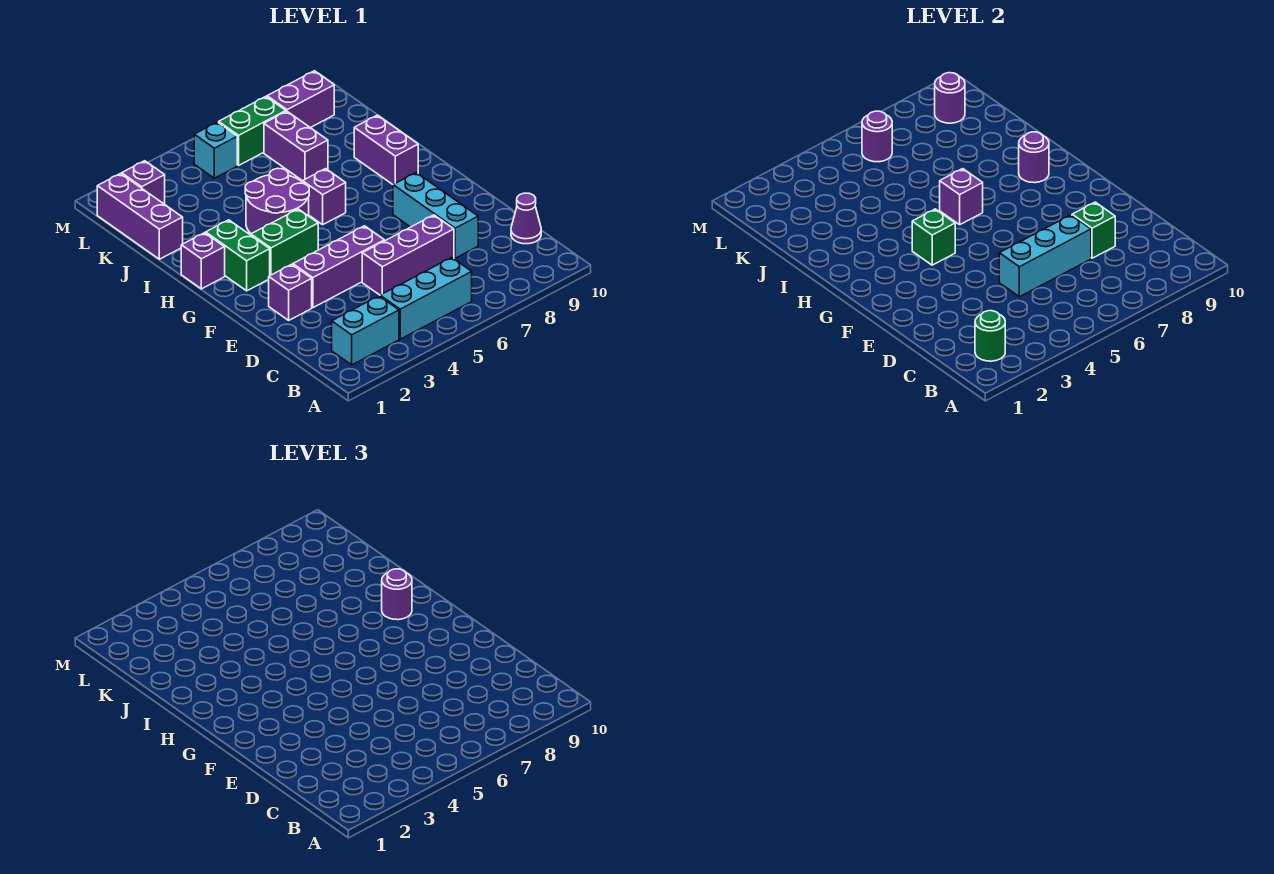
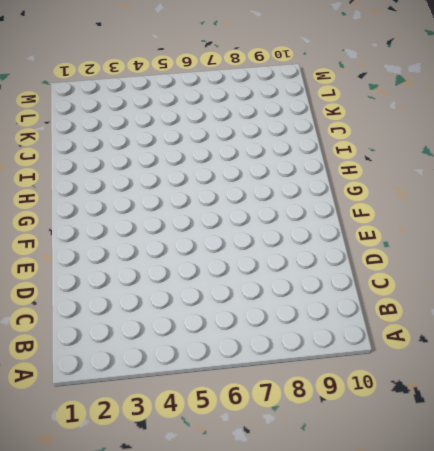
none -> cyan brick B2:B3 level 1
none -> cyan brick B4:B6 level 1
none -> purple cone C10 level 1

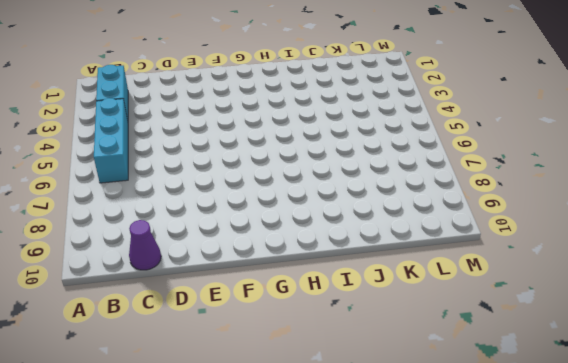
none -> purple brick D5:D7 level 1
none -> cyan brick D8:F8 level 1
none -> purple brick E2 level 1

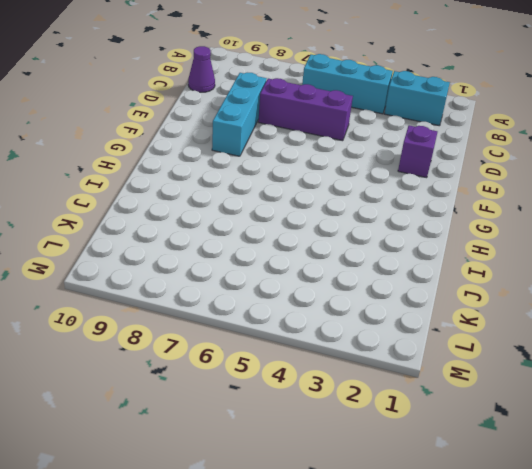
none -> purple brick E3:E5 level 1
none -> green brick G2:H2 level 1
none -> green brick G3:G4 level 1

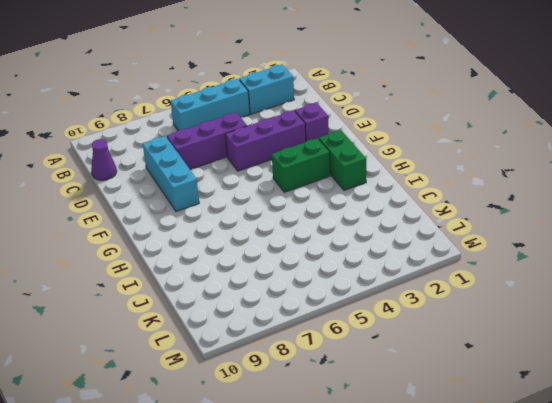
none -> purple brick H1 level 1
none -> purple round brick H4:I5 level 1
none -> purple brick H6 level 1

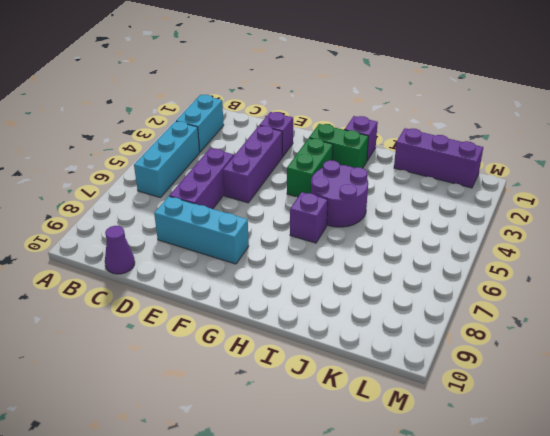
none -> purple brick H9:I9 level 1
none -> purple brick J7:K7 level 1
none -> purple brick L2 level 1

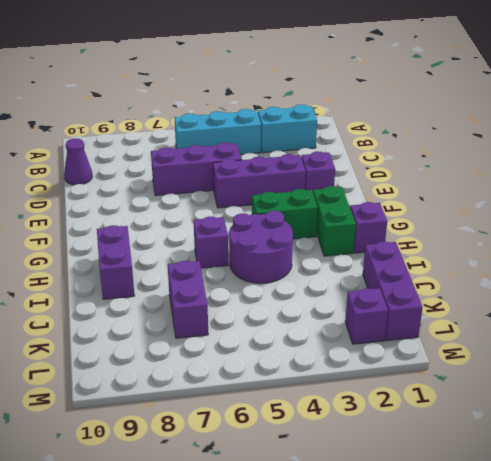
none -> cyan brick D8:F8 level 1
none -> cyan brick L5 level 1
none -> green brick L6:L7 level 1

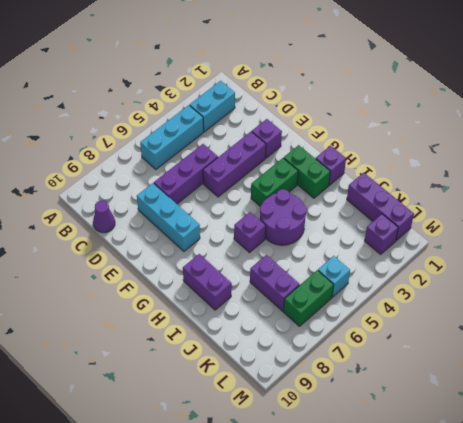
none -> purple brick L8:L9 level 1
none -> green round brick B2 level 2
none -> cyan brick D5:D7 level 2

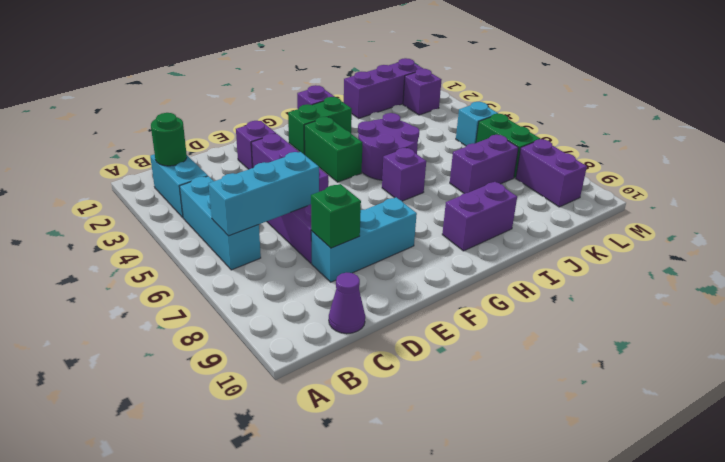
cyan brick B6:D6 level 2 -> cyan brick D5:D7 level 2
none -> green brick G4 level 2
none -> purple brick H6 level 2
none -> purple round brick H9 level 2

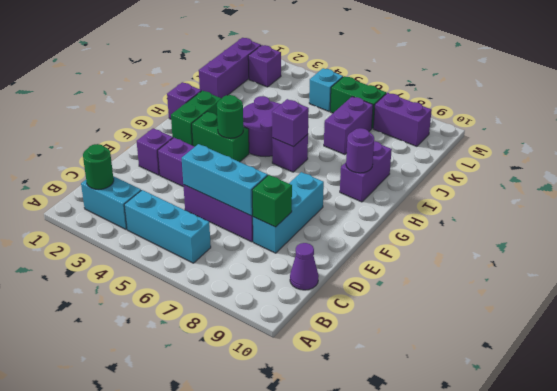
green round brick G4 level 2 -> green brick G4 level 2
none -> purple round brick L6 level 2
none -> purple round brick L9 level 2
none -> purple round brick H9 level 3

